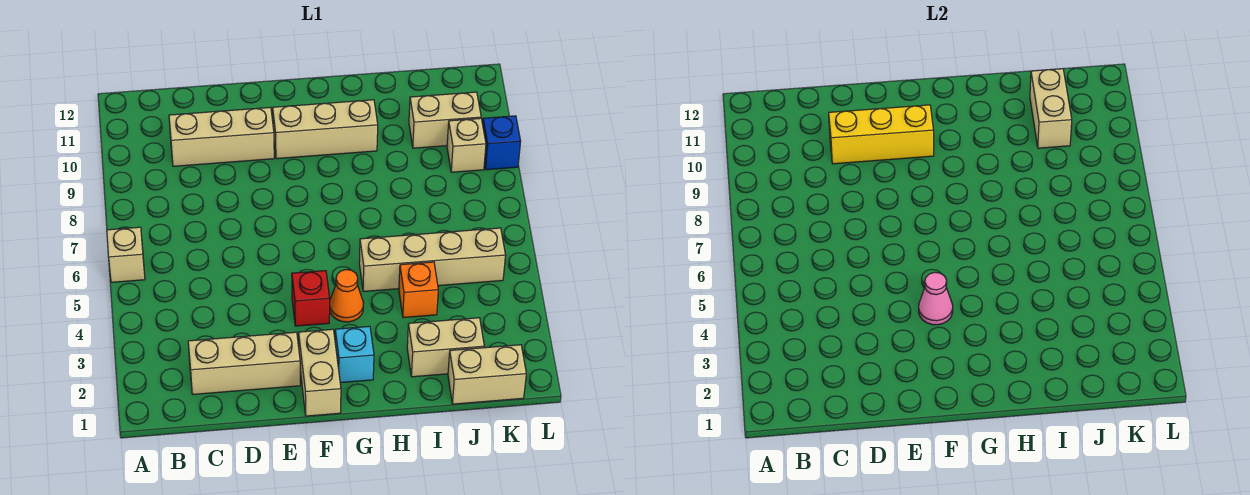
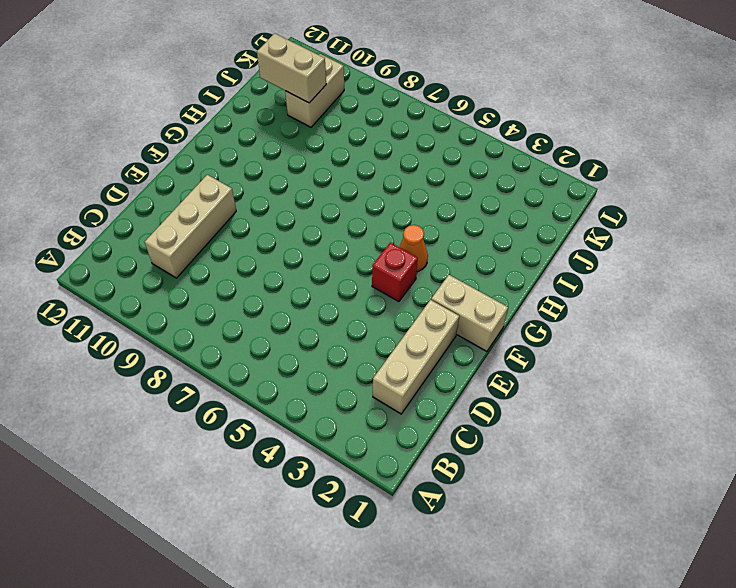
none -> tan brick A6 level 1
none -> tan brick F10:H10 level 1
none -> cyan brick G2 level 1

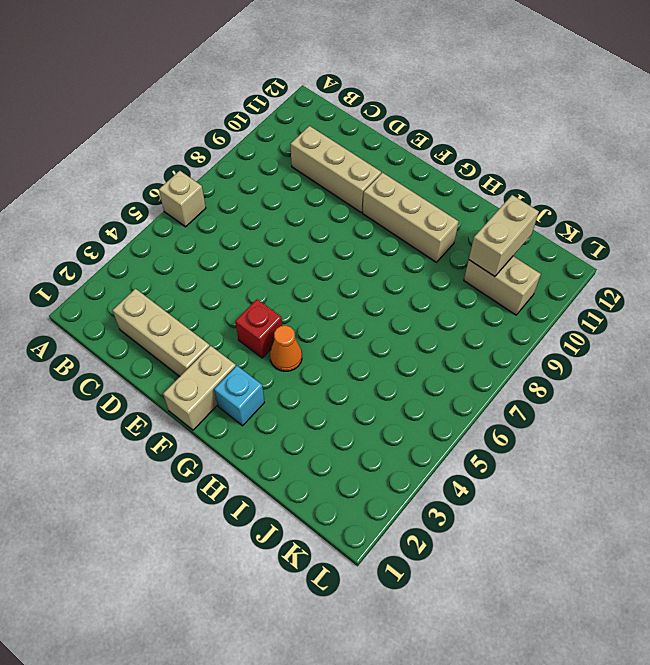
none -> tan brick H5:K5 level 1
none -> tan brick I2:J2 level 1
none -> orange brick I4 level 1

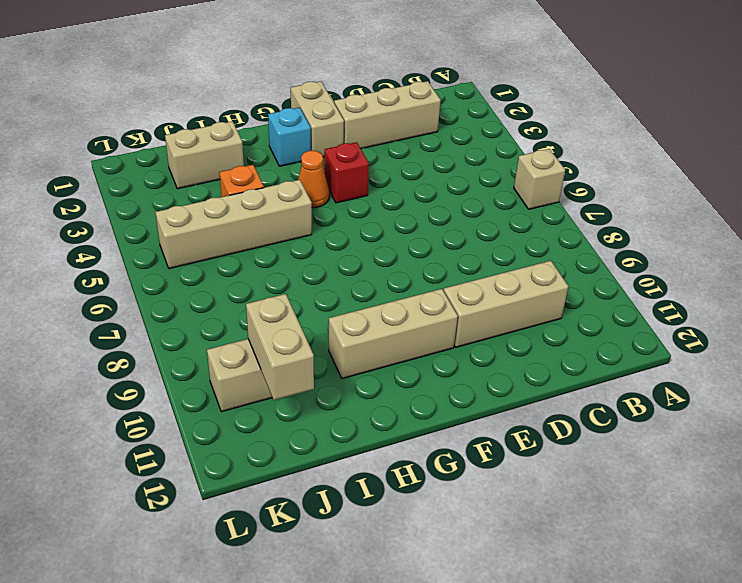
none -> tan brick J1:K1 level 1
none -> tan brick K9 level 1
none -> blue brick L9 level 1

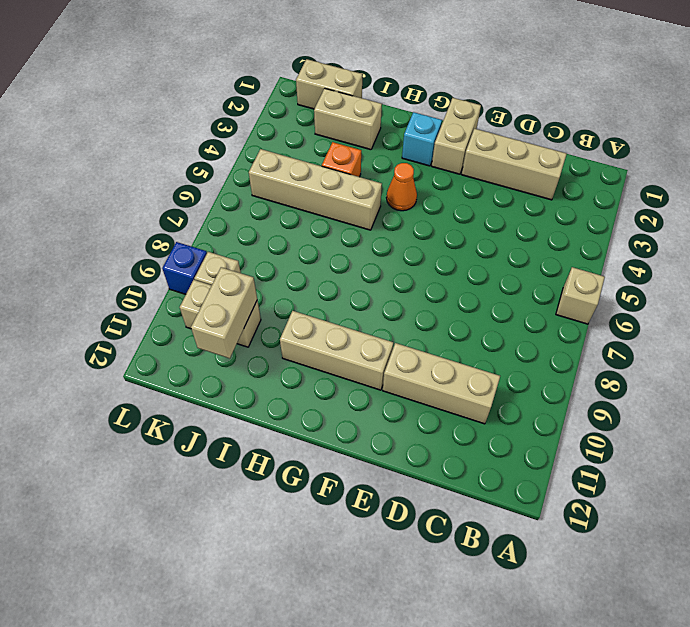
none -> red brick F4 level 1
none -> yellow brick D10:F10 level 2
none -> pink cone F4 level 2

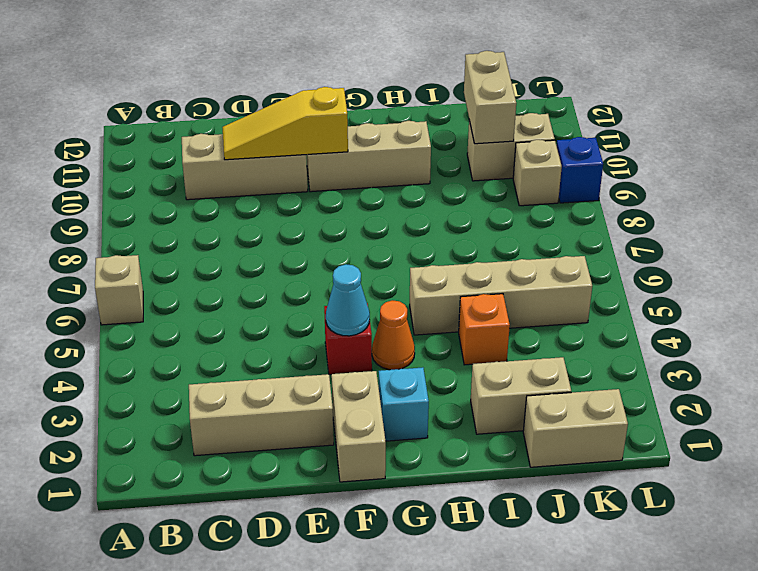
yellow slope D10:F10 level 2 top F -> yellow brick D10:F10 level 2
cyan cone F4 level 2 -> pink cone F4 level 2

